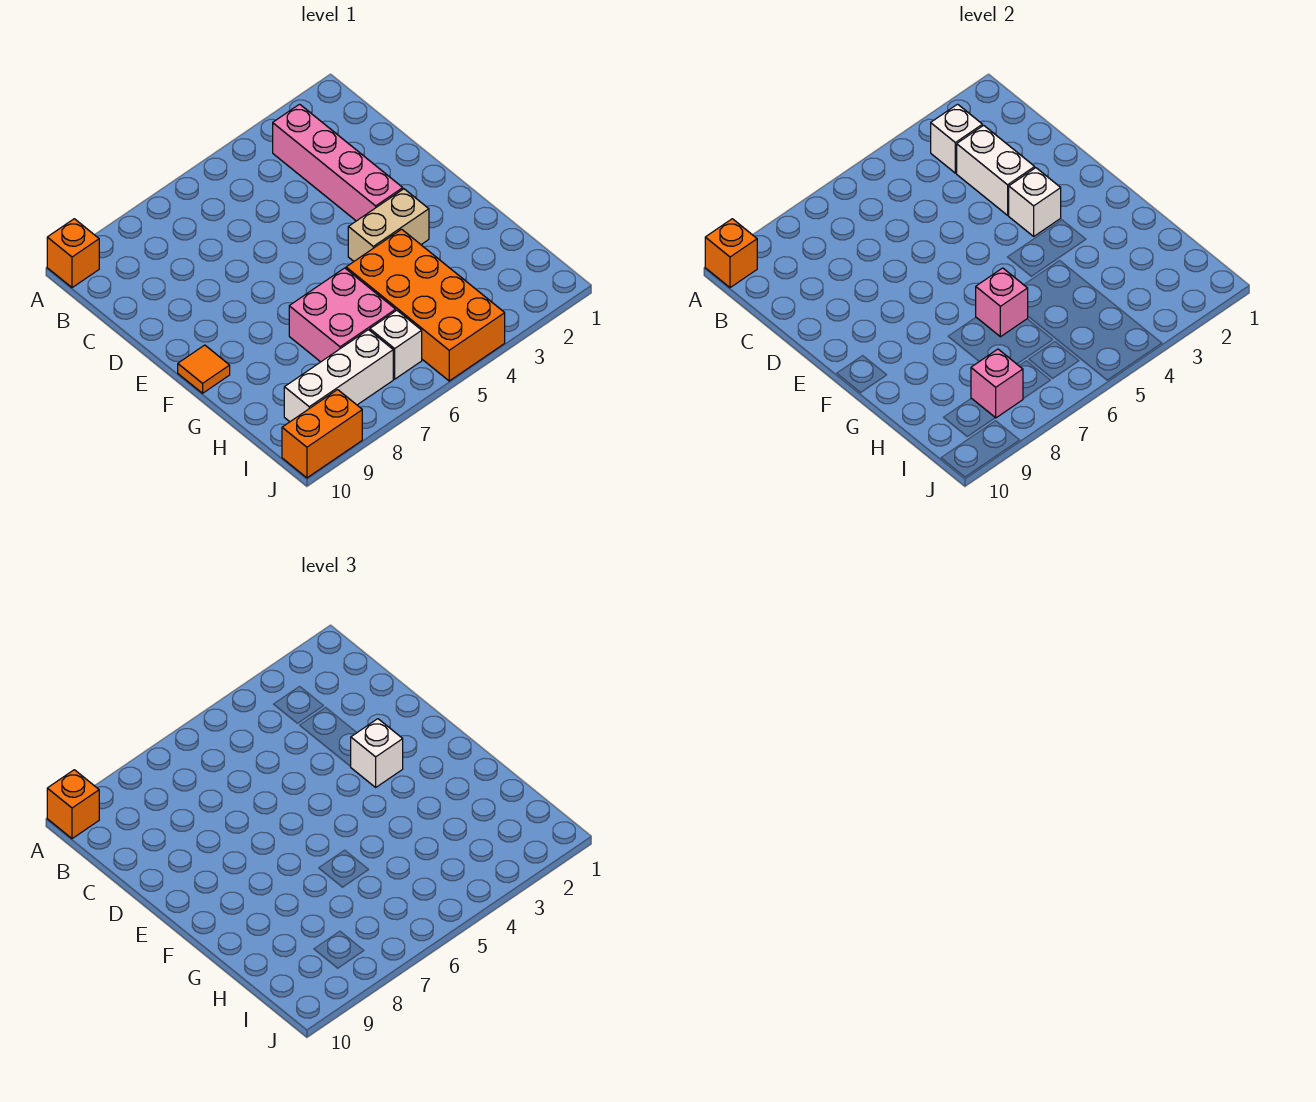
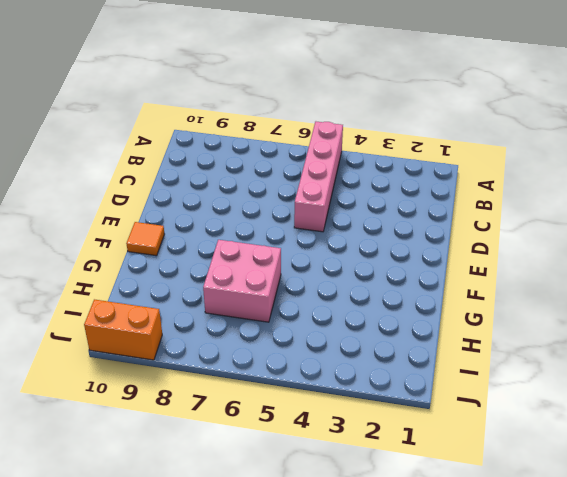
pink brick A5:D5 level 1 -> pink brick B3:E3 level 1
none -> orange brick A10 level 1
none -> tan brick F3:F4 level 1
none -> orange brick G4:J5 level 1

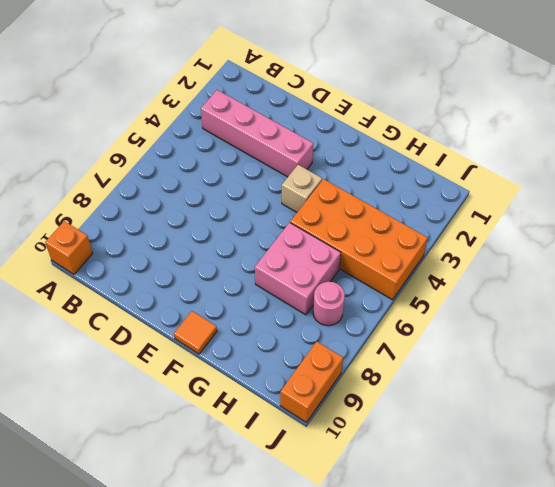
tan brick F4 level 1 -> tan brick F3:F4 level 1
pink round brick I7 level 1 -> white brick I7:I9 level 1
none -> white brick I6 level 1
none -> orange brick A10 level 2
none -> white brick B3 level 2

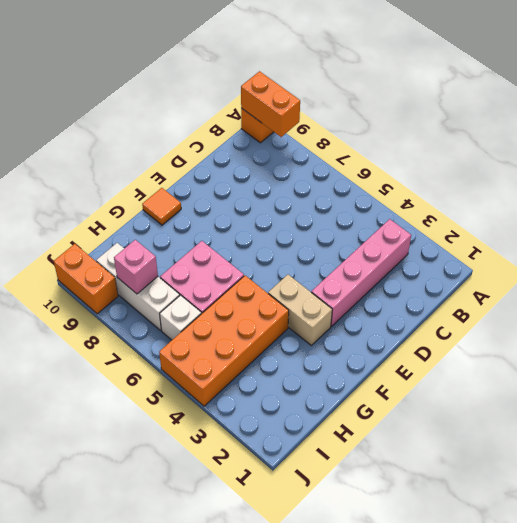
orange brick A9:A10 level 2 -> orange brick A10 level 2
none -> white brick B3 level 2
none -> white brick C3:D3 level 2
none -> white brick E3 level 2

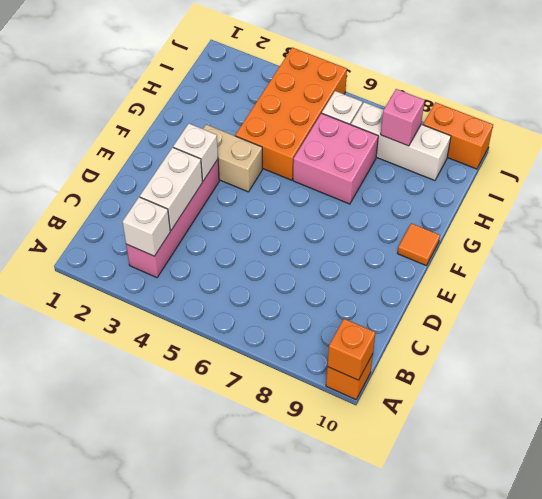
none -> pink brick G6 level 2
none -> orange brick A10 level 3
none -> white brick E3 level 3

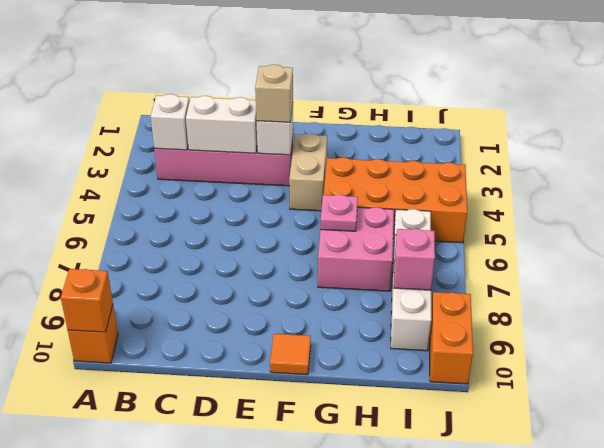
tan brick E3 level 3 -> white brick E3 level 3
pink plate G6 level 2 -> pink brick G6 level 2
none -> orange brick A10 level 3

